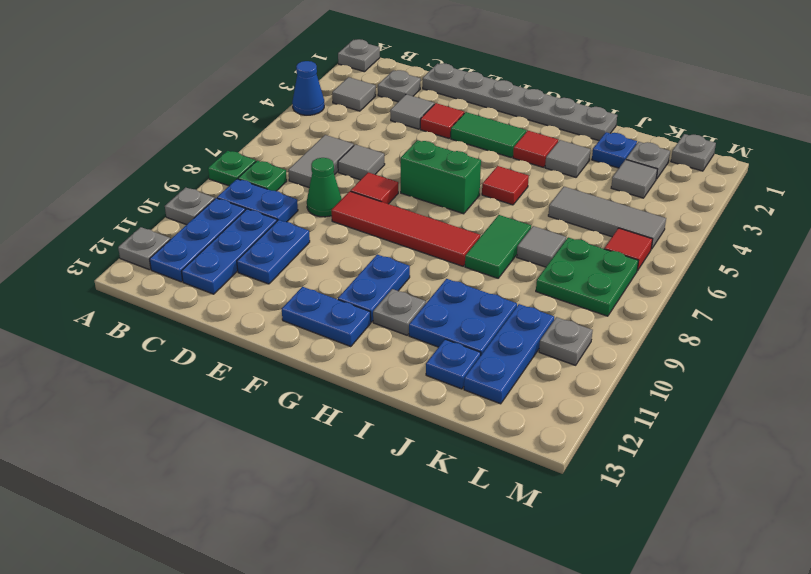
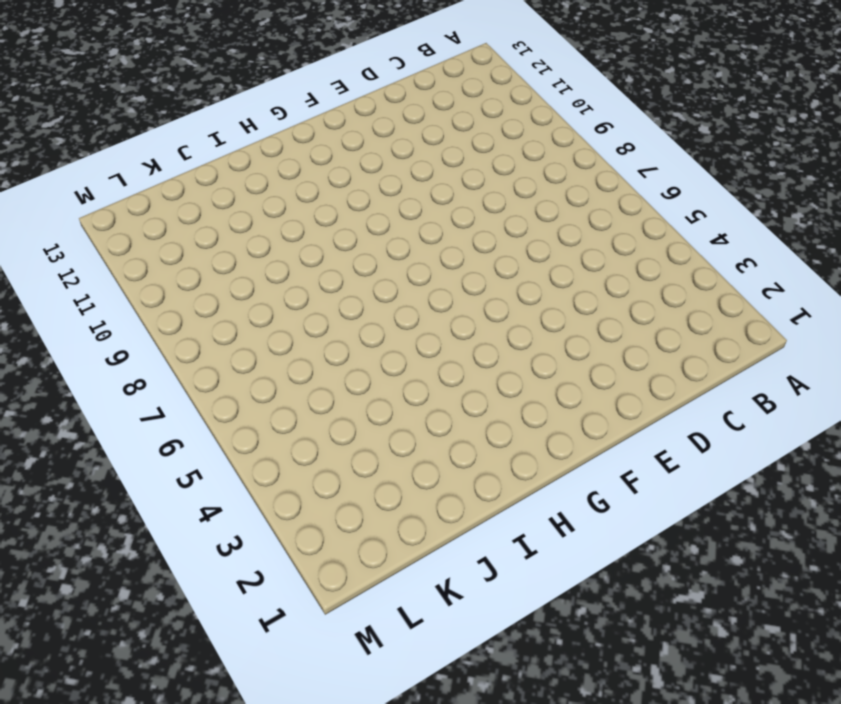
none -> grey plate A1 level 1
none -> blue cone A4 level 1
none -> green plate A8 level 1
none -> grey plate A10 level 1

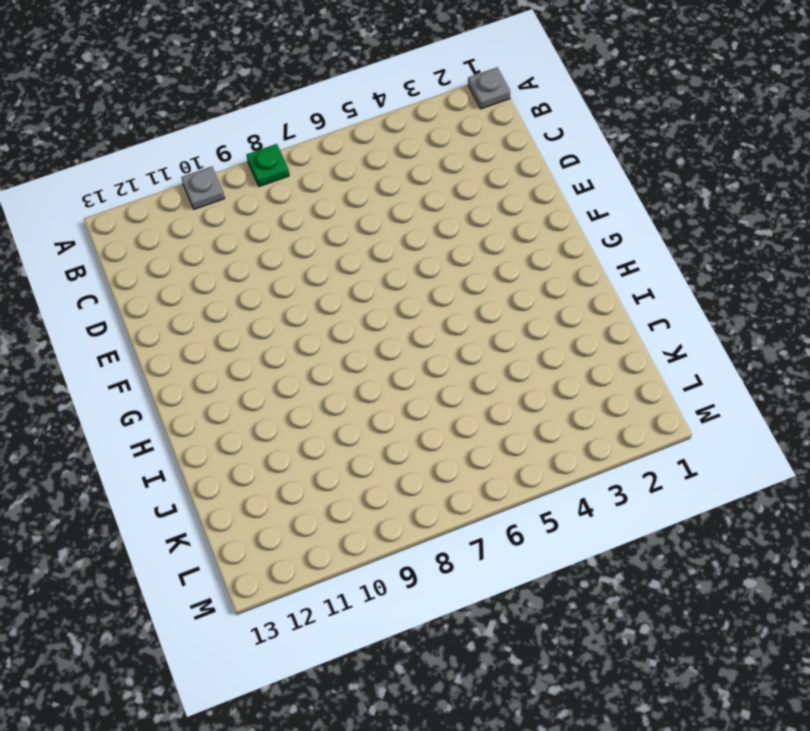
none -> blue cone A4 level 1
none -> grey plate A12 level 1
none -> grey tile B3 level 1
none -> green plate B8 level 1

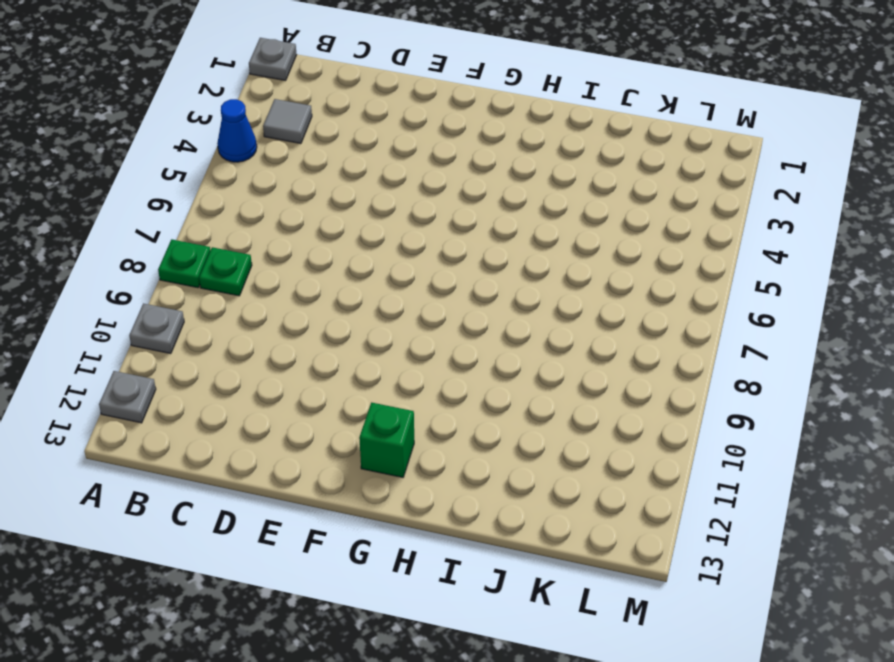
green brick G12 level 1 -> blue plate F12:G12 level 1
none -> blue plate B9:C9 level 1
none -> blue plate B10:B12 level 1
none -> grey plate C2 level 1
none -> grey tile C6:C7 level 1

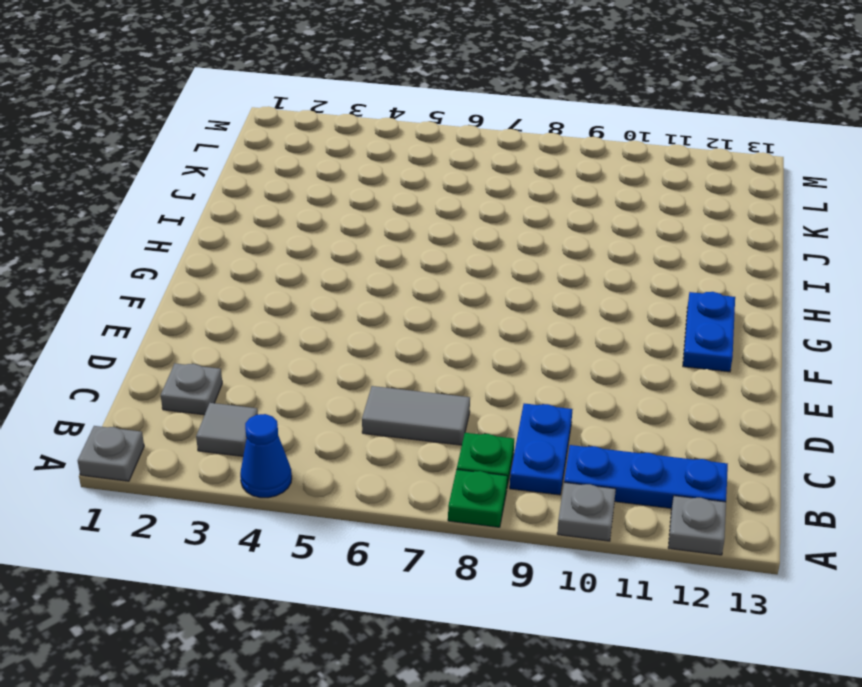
none -> blue plate C10:C12 level 1
none -> grey plate D1:I1 level 1
none -> grey tile D3 level 1
none -> grey tile D6 level 1

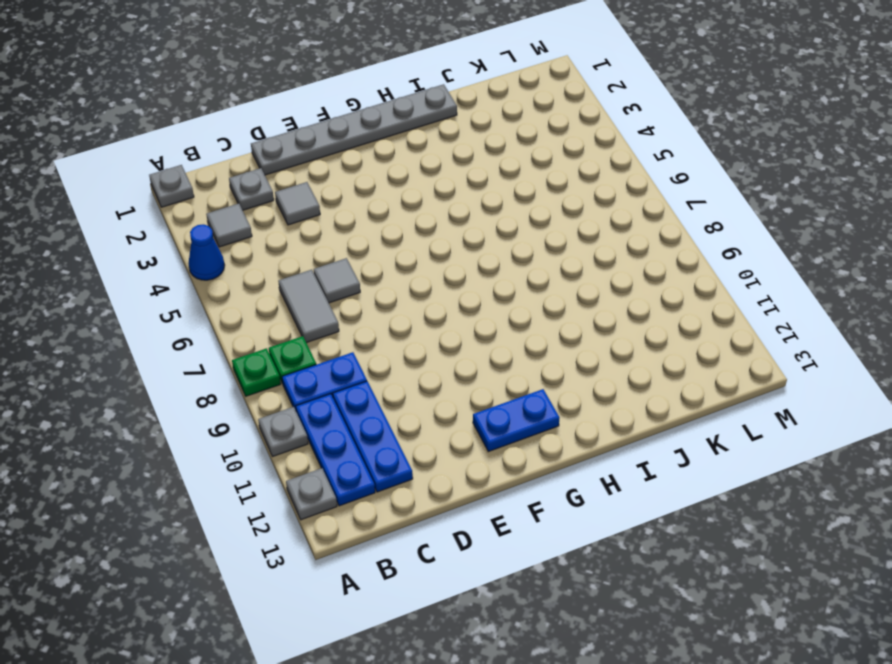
none -> green cone D8 level 1
none -> blue plate D10:D11 level 1
none -> red tile E3 level 1
none -> red tile E7 level 1

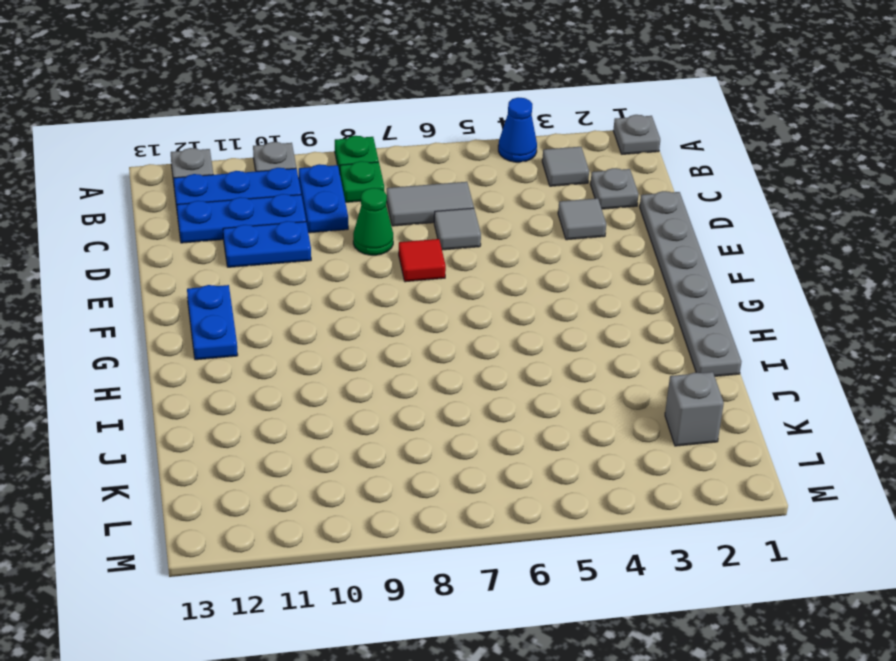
grey brick K2 level 1 -> grey plate K2 level 1
none -> red tile E3 level 1
none -> red tile E8:H8 level 1
none -> green tile F3:G3 level 1
none -> green brick F6:G6 level 1

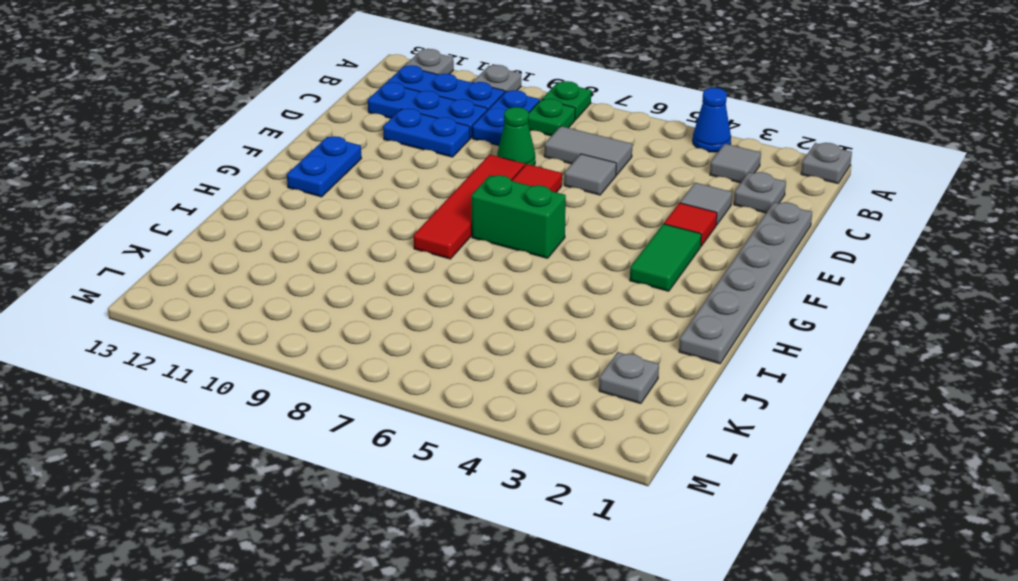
green brick G6:G7 level 1 -> green brick F6:G6 level 1
none -> blue plate G10:G11 level 1
none -> red tile H3 level 1
none -> red tile H5 level 1
none -> grey plate H11 level 1

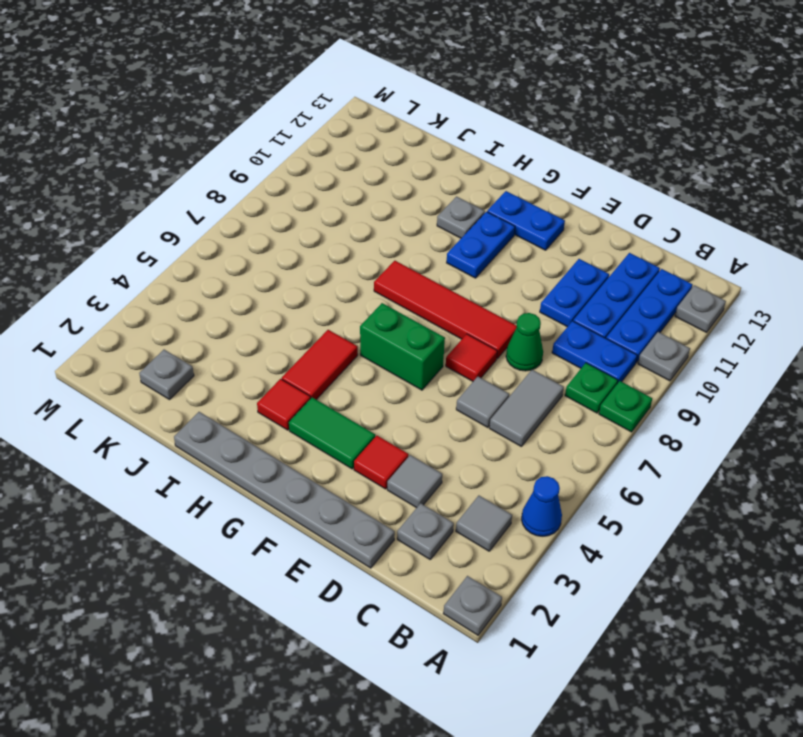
red tile H4:H5 level 1 -> red tile H5 level 1
none -> grey tile I3 level 1
none -> green tile I7:I8 level 1
none -> blue plate I10:J11 level 1
none -> blue plate J2 level 1

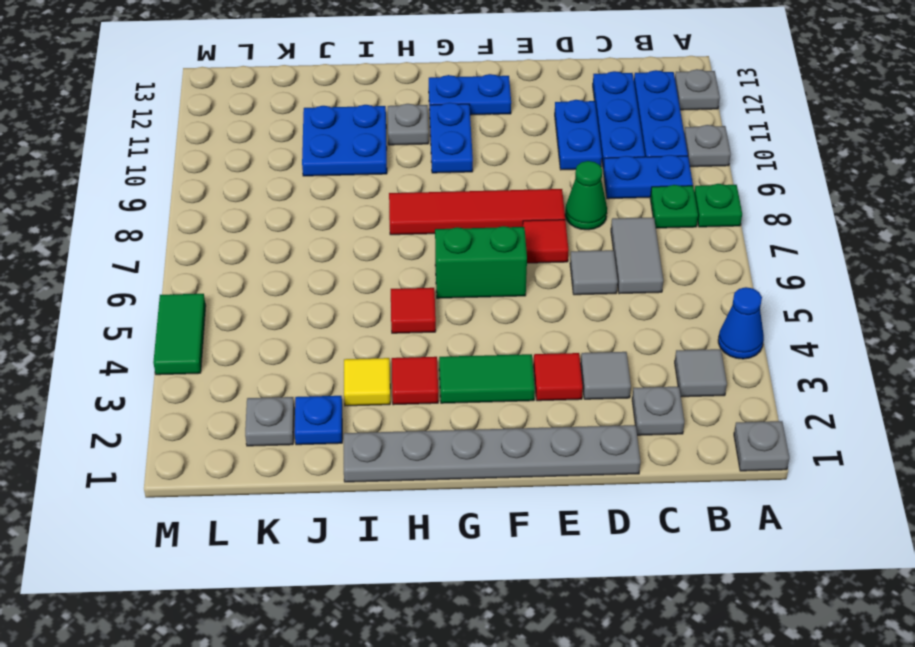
yellow tile I3 level 1 -> grey tile I3 level 1
green tile M4:M5 level 1 -> green tile I7:I8 level 1
none -> grey tile J5:L5 level 1
none -> grey tile J7 level 1
none -> blue plate J12 level 1
none -> grey tile K3 level 1

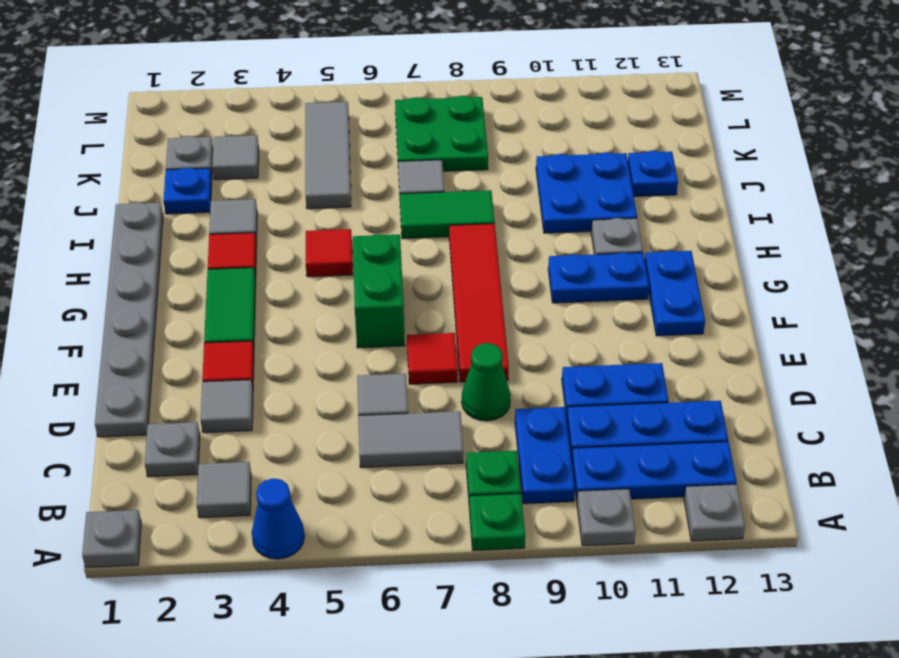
none -> blue plate K10:K12 level 1
none -> grey plate L1 level 1
none -> red tile L6 level 1
none -> grey plate L10 level 1

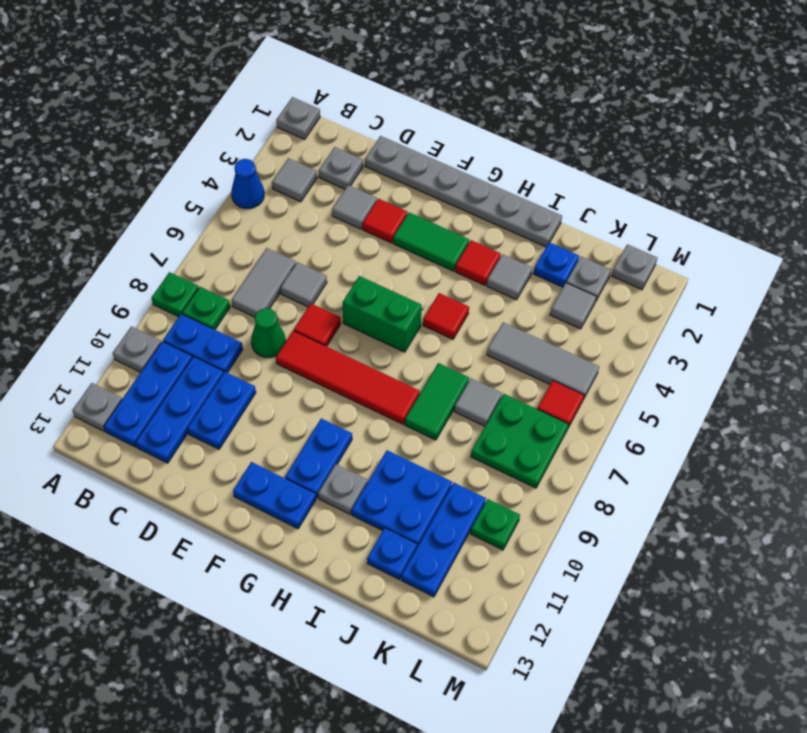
green plate L10 level 1 -> grey plate L10 level 1

